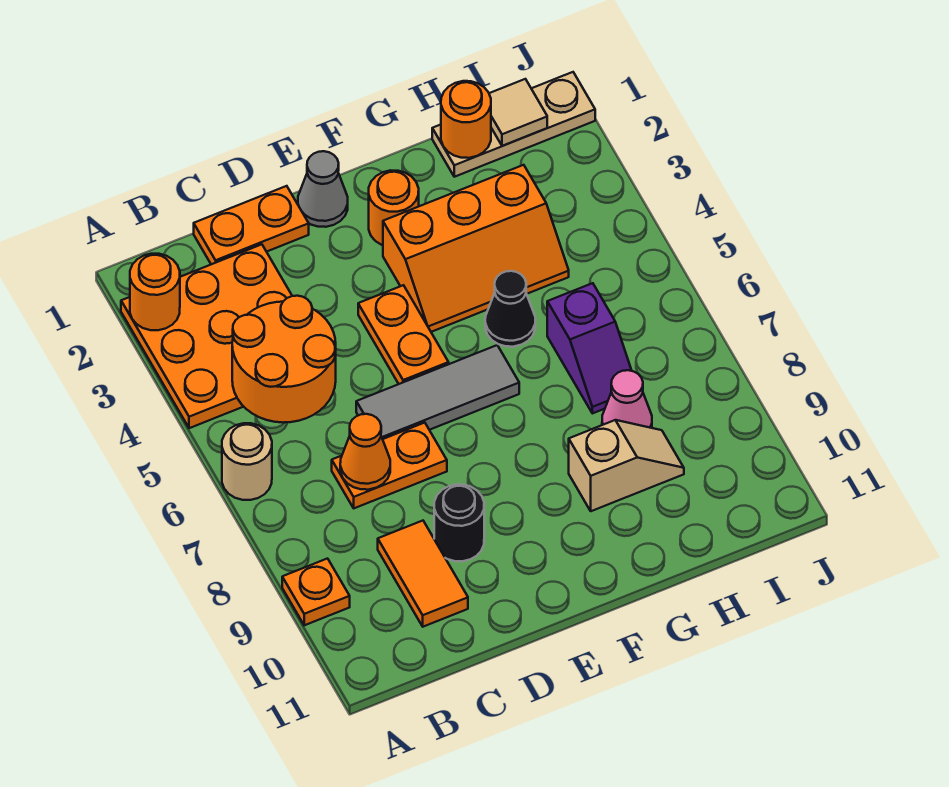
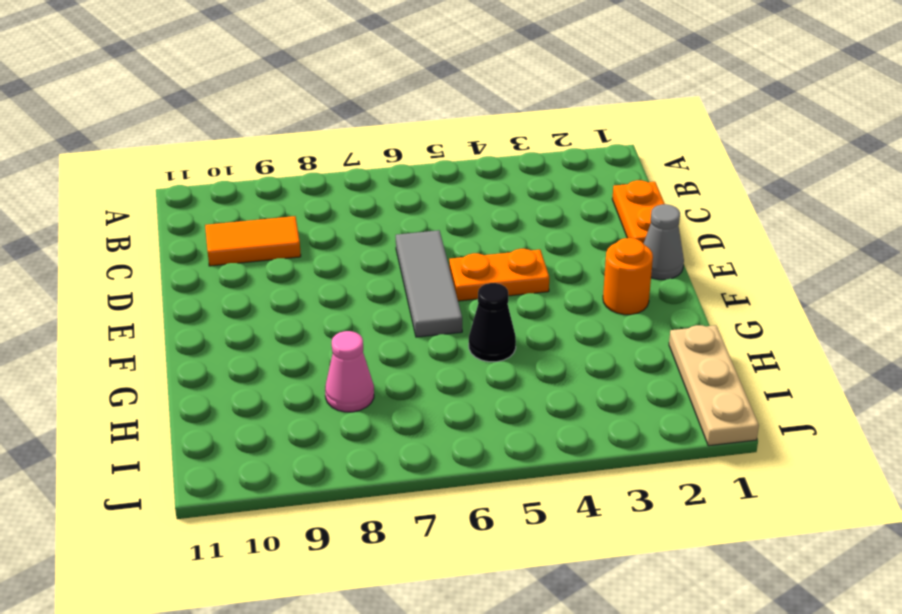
none -> orange plate A2:C4 level 1
none -> tan round brick A6 level 1
none -> orange plate A9 level 1

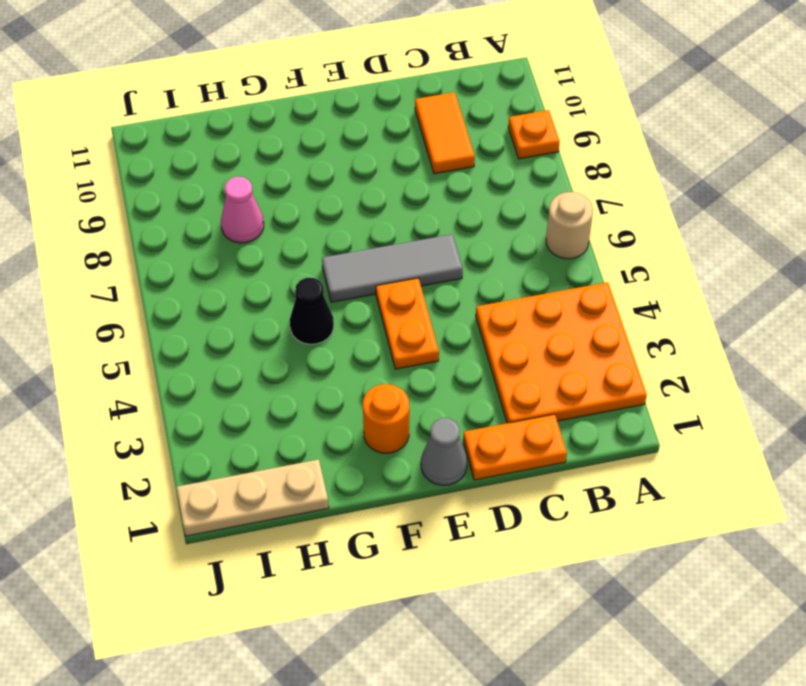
none -> orange plate C7:D7 level 1
none -> black round brick D9 level 1
none -> orange slope F3:H4 level 1 top 3

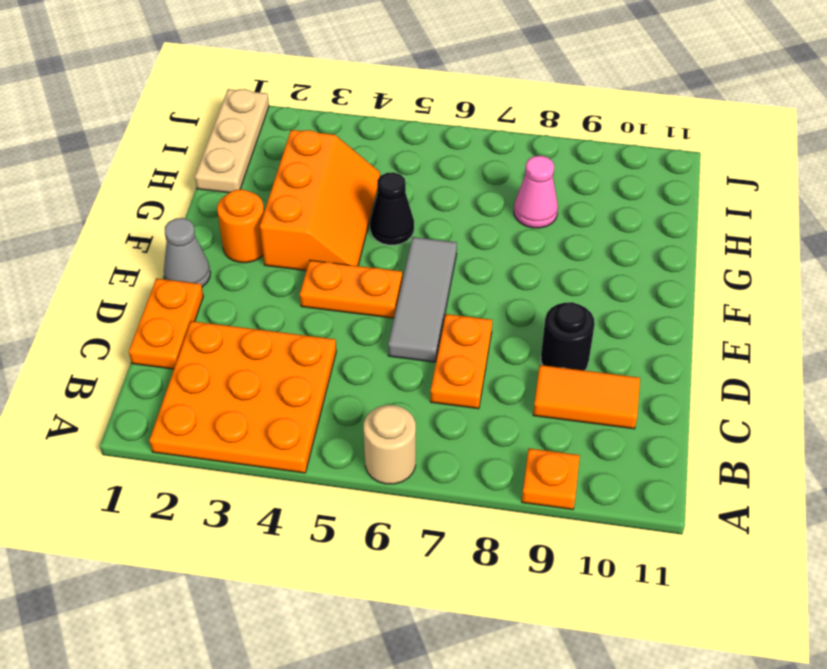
none -> tan slope G9:H9 level 1 top G
none -> purple slope H6:H7 level 1 top 6
none -> orange round brick A2 level 2

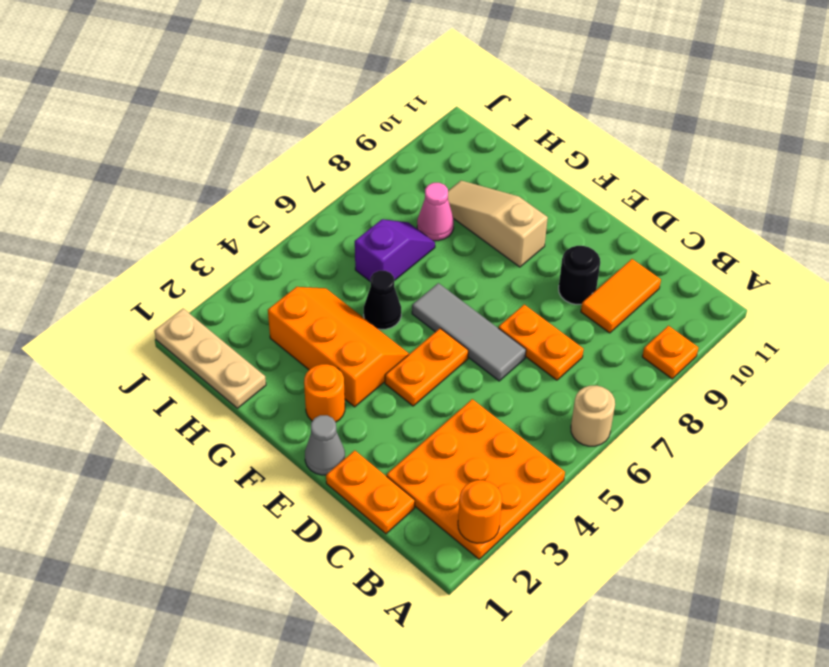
tan slope F9:H9 level 1 top F -> tan slope G9:H9 level 1 top G
none -> orange round brick B4:C5 level 2
none -> orange cone C7 level 2
none -> orange round brick H1 level 2

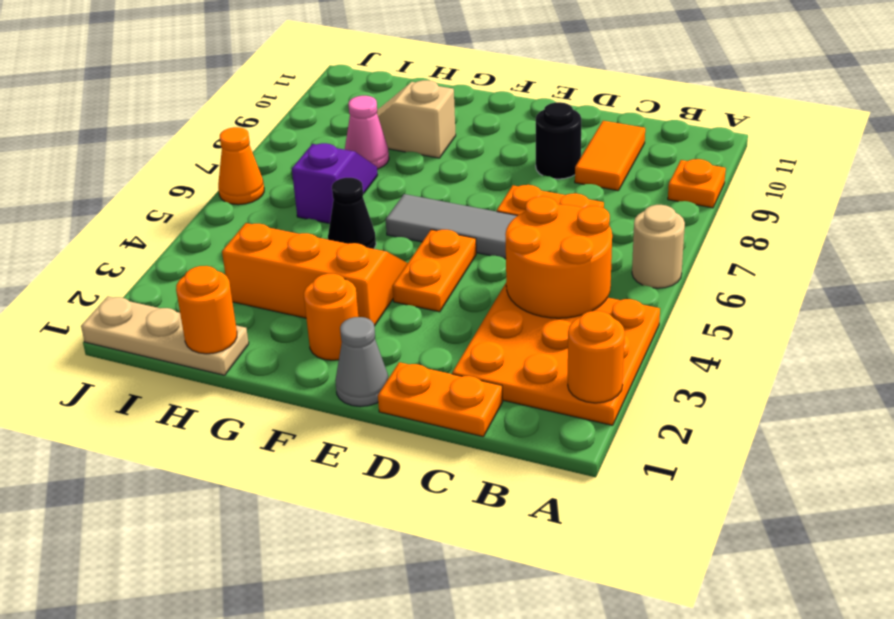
orange cone J6 level 1 -> orange cone C7 level 2
none -> tan tile I1 level 2

